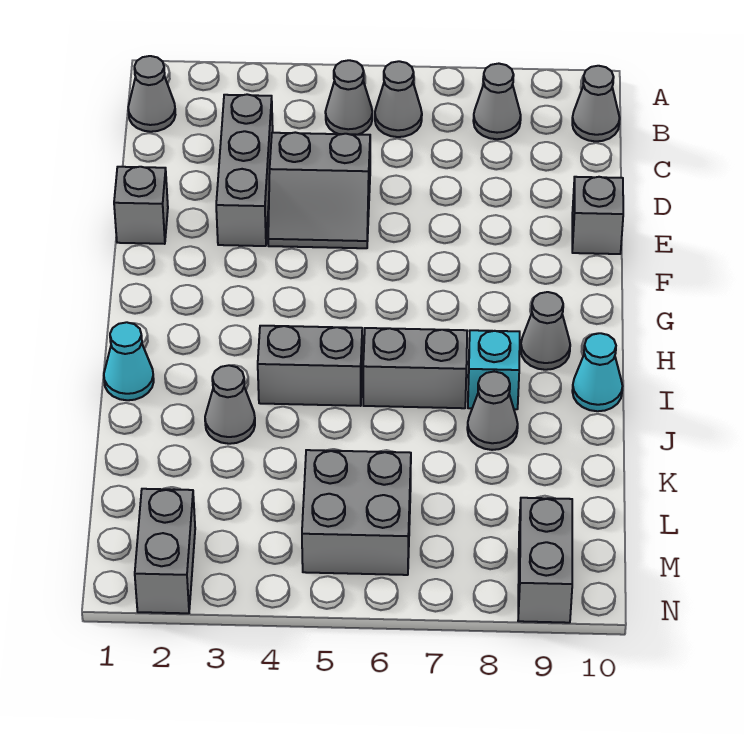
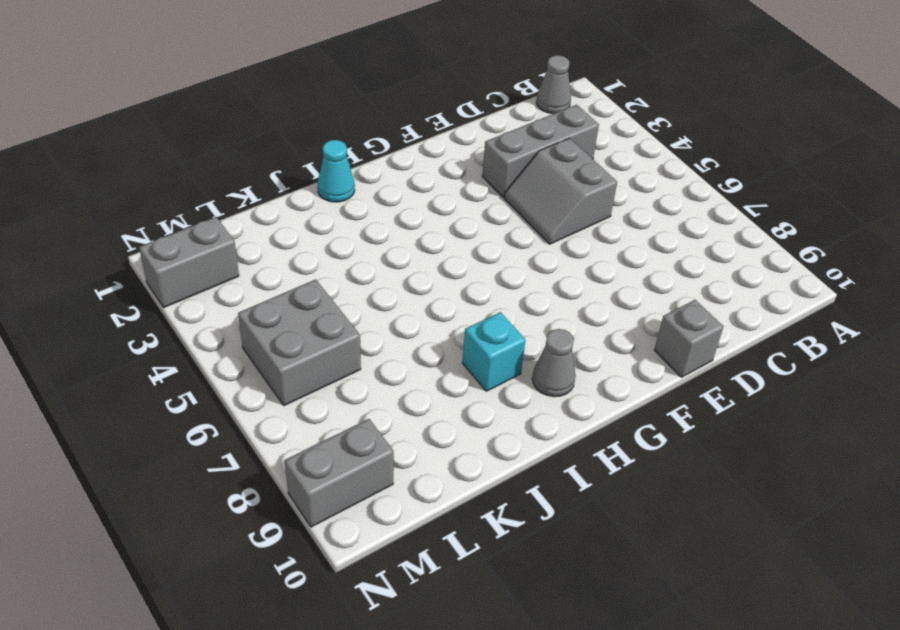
none -> grey cone B5 level 1
none -> grey cone B6 level 1
none -> grey cone B8 level 1

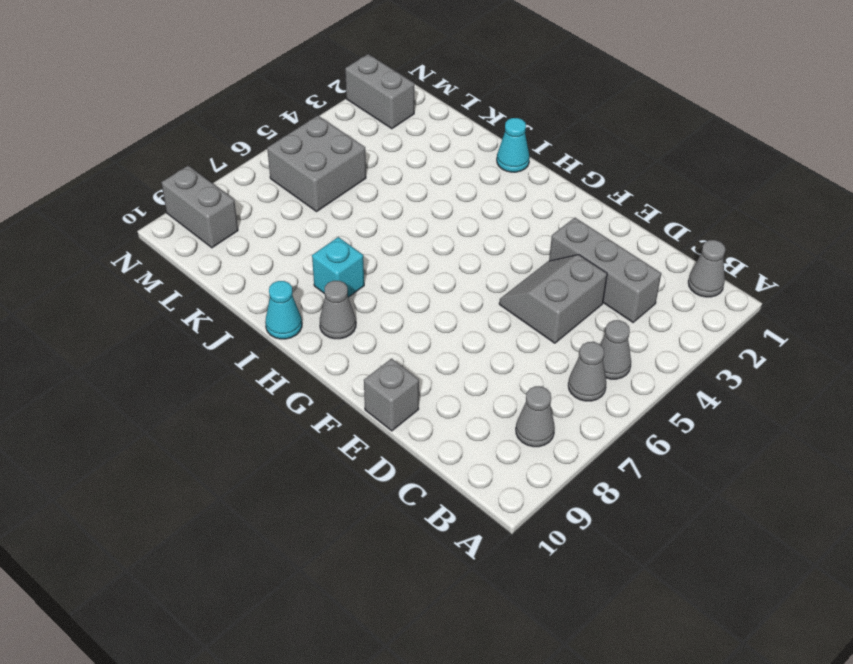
none -> grey cone B10 level 1
none -> grey brick E1 level 1
none -> grey brick I4:I5 level 1

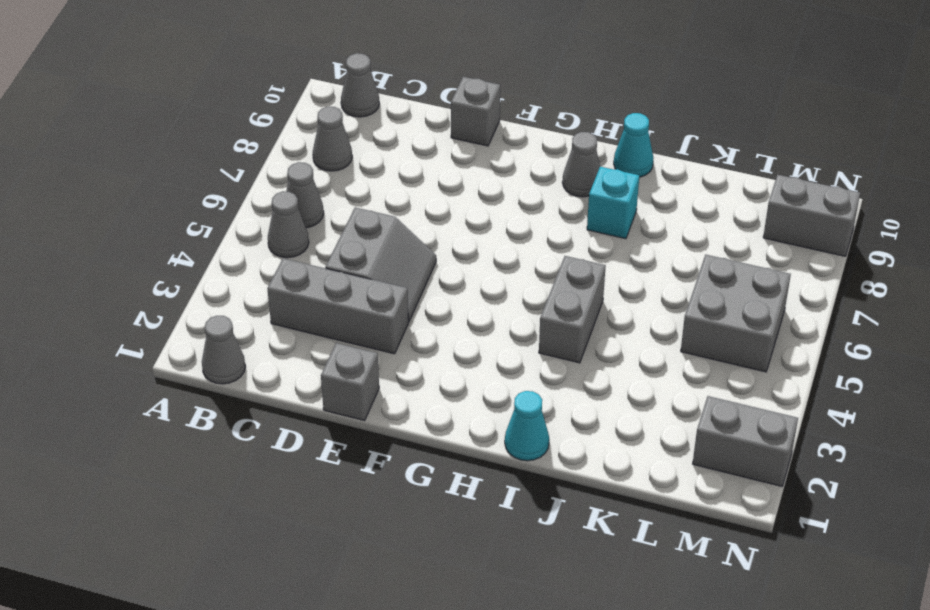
none -> grey brick I6:I7 level 1
none -> grey cone J3 level 1
none -> grey cone J8 level 1

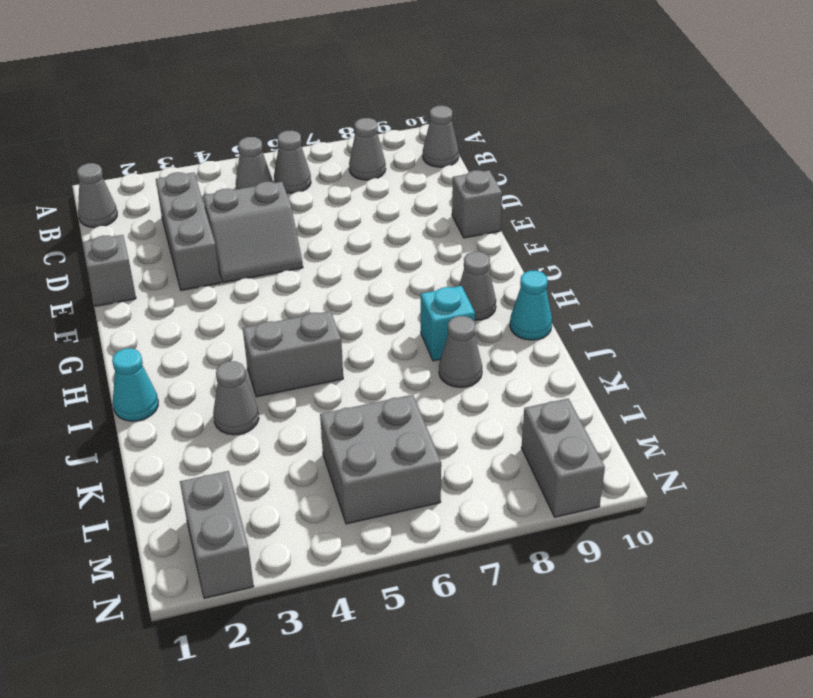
none -> grey brick I6:I7 level 1

